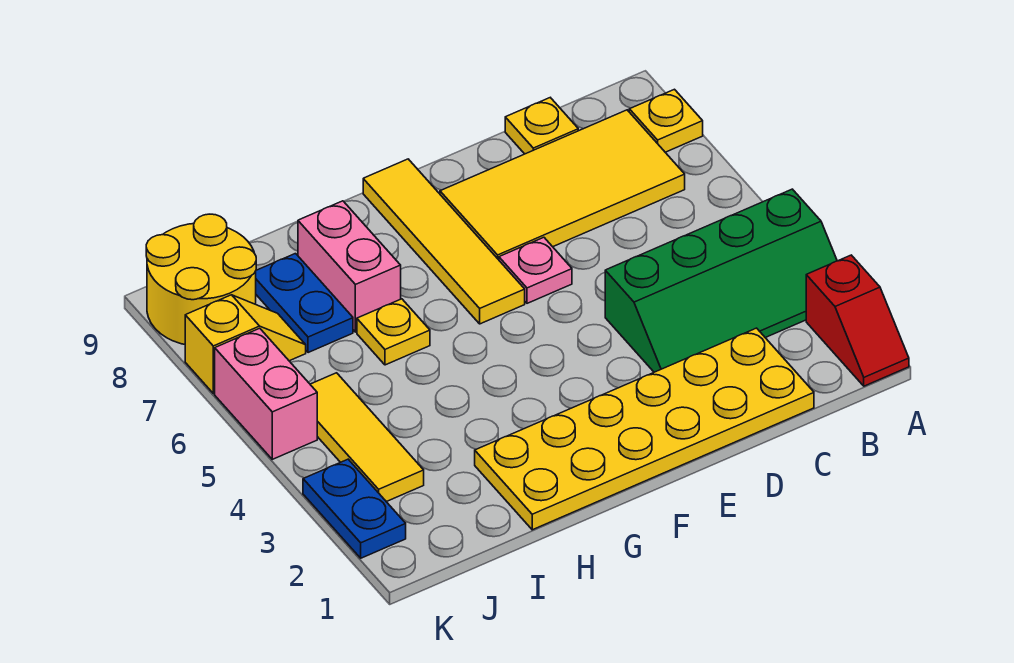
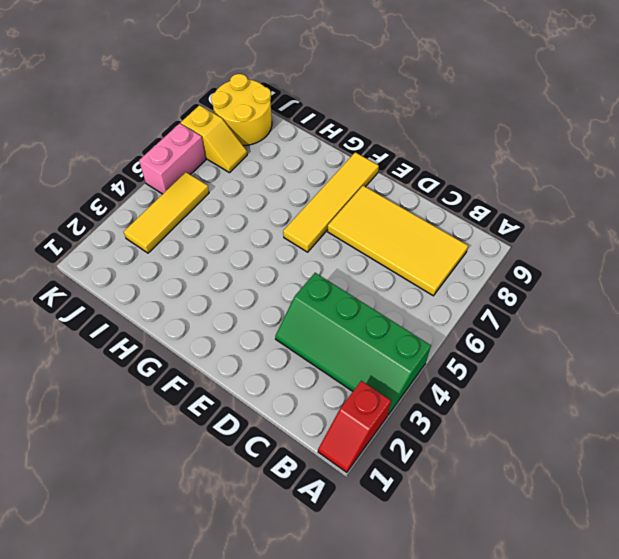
none -> yellow plate A8 level 1
none -> yellow plate C1:H2 level 1
none -> yellow plate C9 level 1

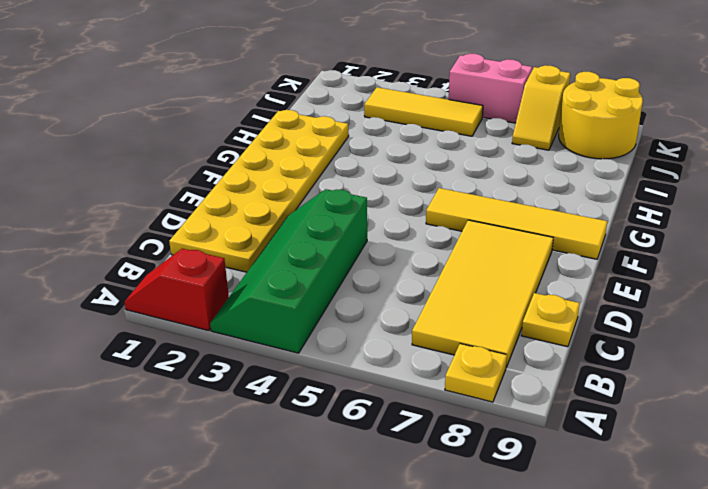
none -> pink plate E6 level 1
none -> yellow plate H6 level 1
none -> pink brick H7:H8 level 1

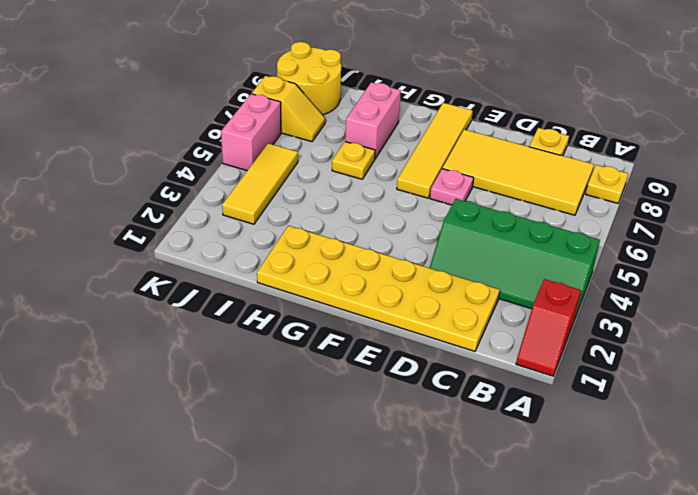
none -> blue plate I7:I8 level 1
none -> blue plate K2:K3 level 1

